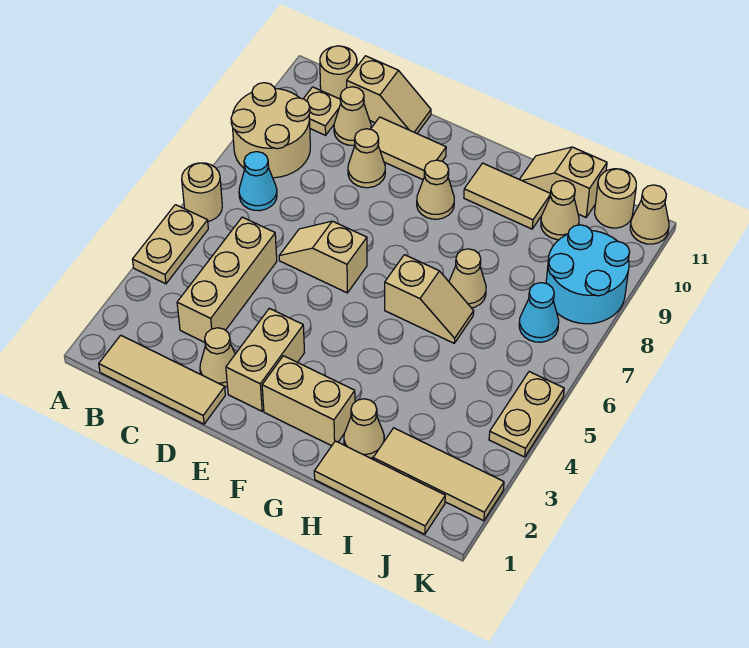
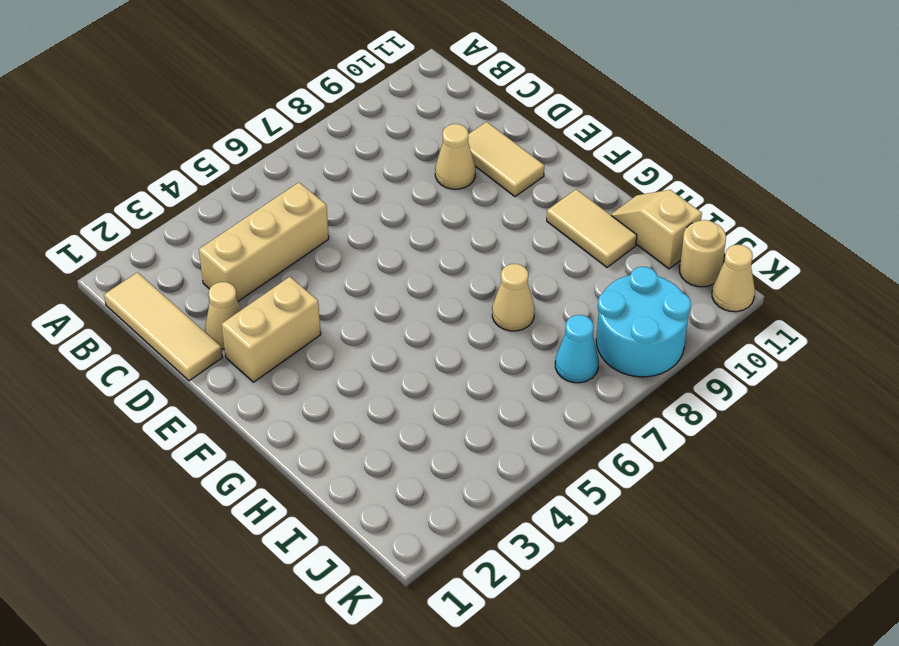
none -> tan plate A4:A5 level 1
none -> tan round brick A6 level 1
none -> tan round brick A8:B9 level 1
none -> cyan cone B7 level 1

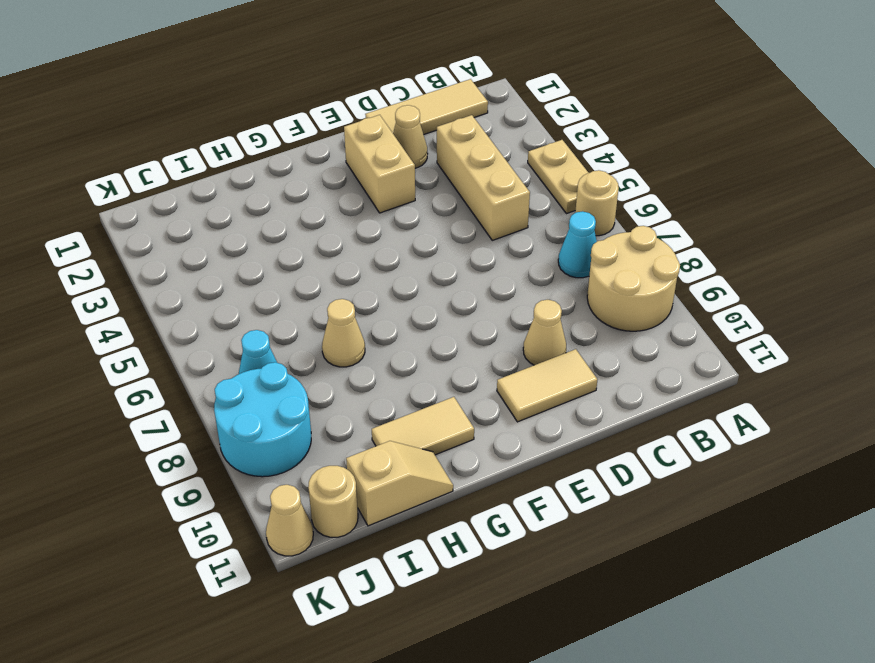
none -> tan plate B10 level 1
none -> tan round brick B11 level 1
none -> tan cone C10 level 1
none -> tan slope C11:D11 level 1 top C

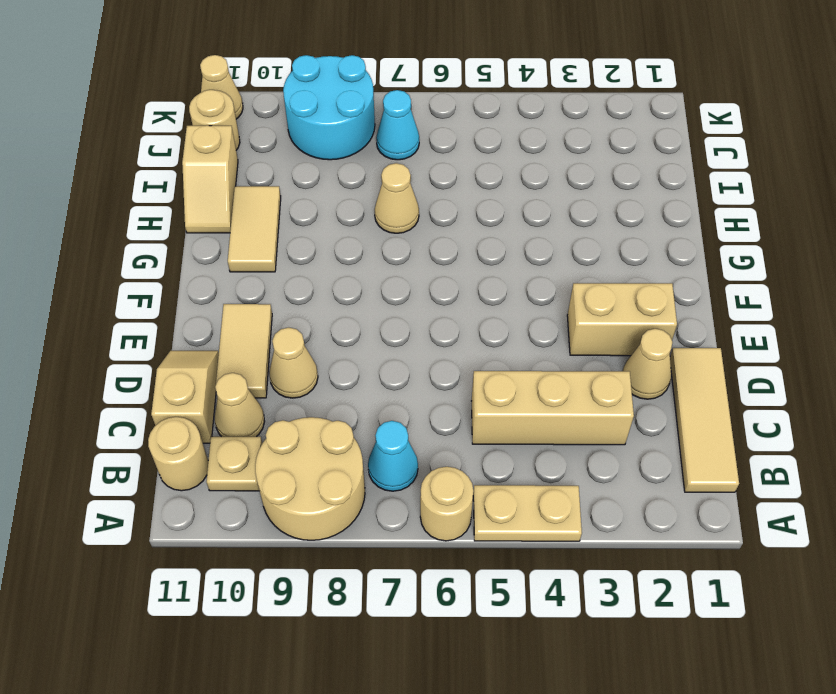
none -> tan slope D6:E6 level 1 top E
none -> tan brick F2:G2 level 1
none -> tan cone F9 level 1
none -> tan slope G6:H6 level 1 top G

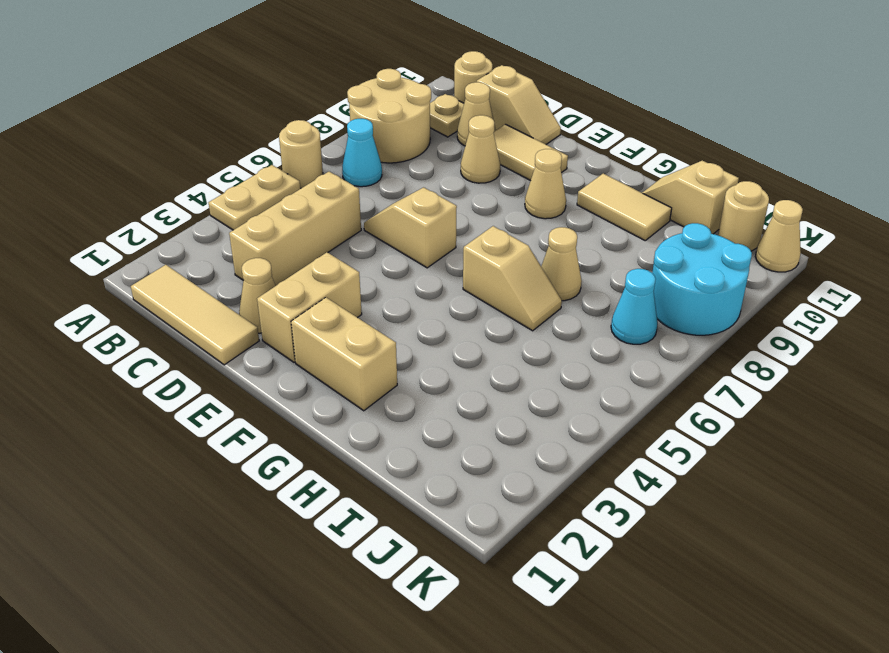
none -> tan tile H1:J1 level 1
none -> tan cone H2 level 1
none -> tan tile I2:K2 level 1
none -> tan cone I10 level 1

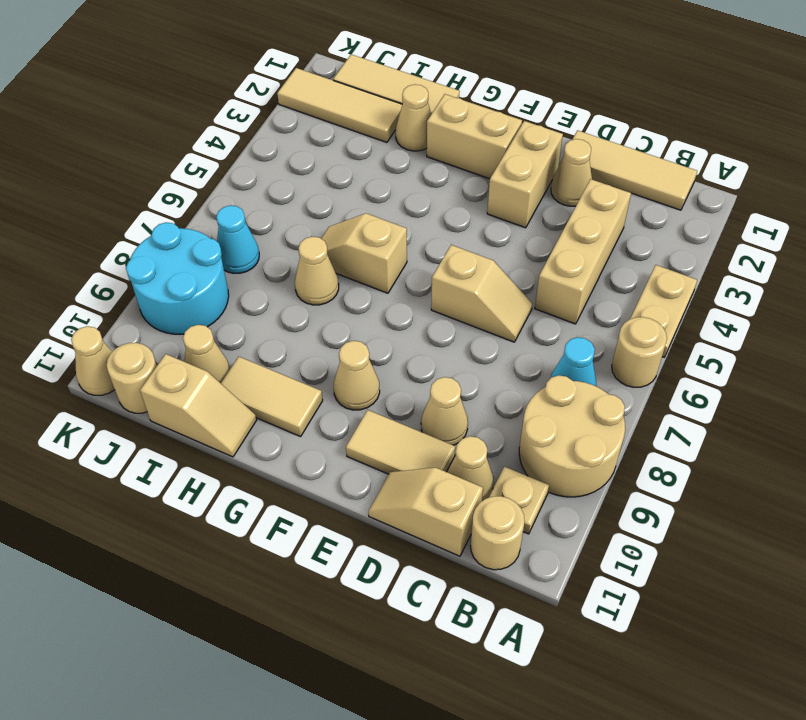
none -> tan plate K4:K5 level 1

